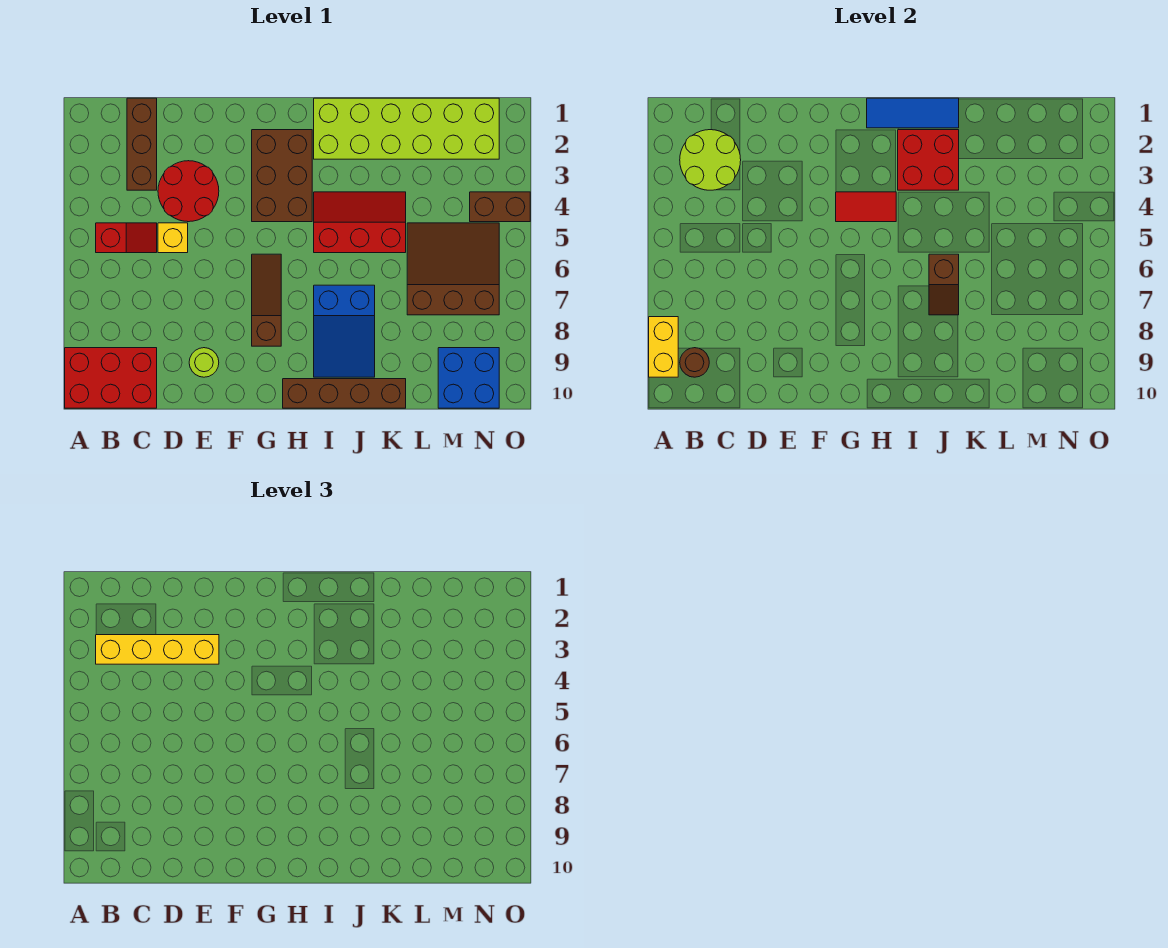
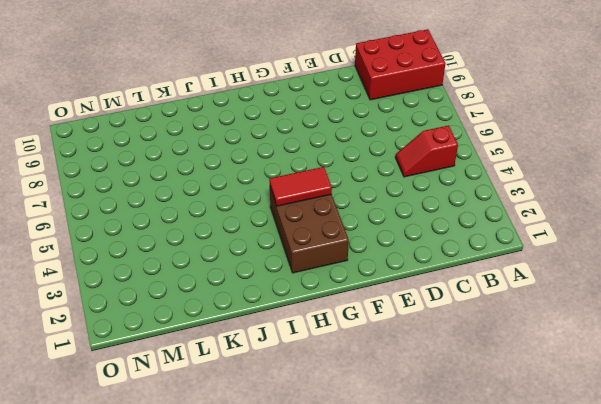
none -> brown brick C1:C3 level 1
none -> red round brick D3:E4 level 1
none -> yellow brick D5 level 1

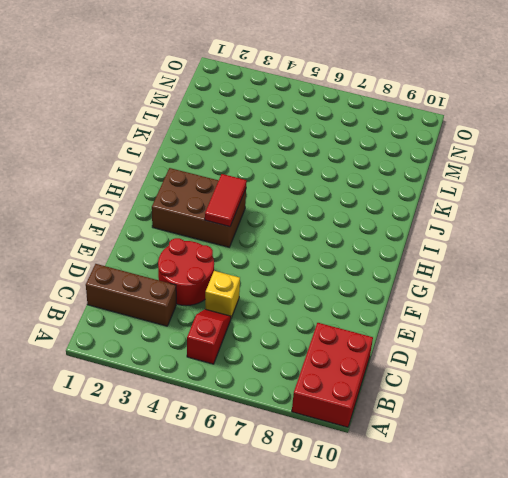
none -> lime round brick E9 level 1
none -> brown slope G6:G8 level 1 top 8
none -> brown brick H10:K10 level 1

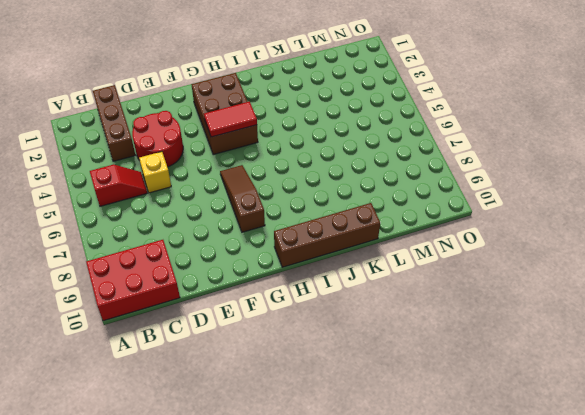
none -> lime round brick E9 level 1
none -> lime brick I1:N2 level 1
none -> red slope I4:K5 level 1 top 5

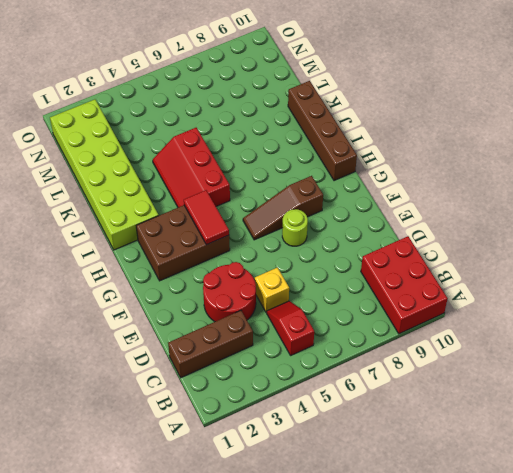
lime round brick F7 level 1 -> lime round brick E9 level 1
none -> blue slope I7:J9 level 1 top 7
none -> brown slope L5:N7 level 1 top 7
none -> blue brick M9:N10 level 1

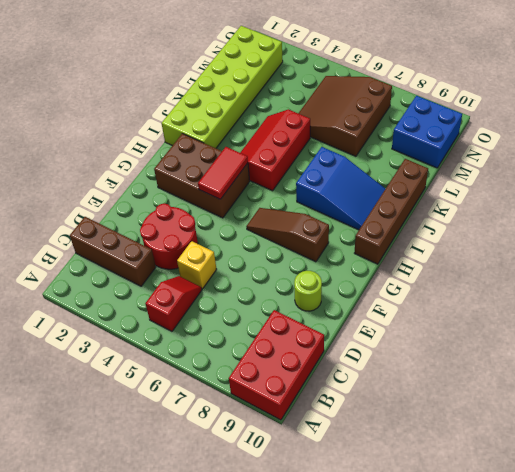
none -> brown brick N4:O4 level 1
none -> yellow brick A8:A9 level 2
none -> lime round brick B2:C3 level 2

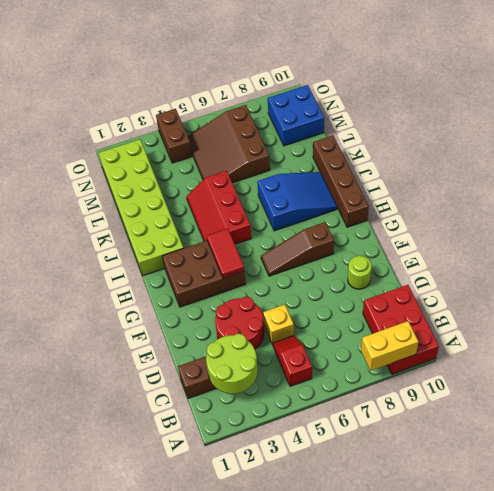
none -> brown round brick B9 level 2
none -> blue tile H1:J1 level 2
none -> red brick I2:J3 level 2

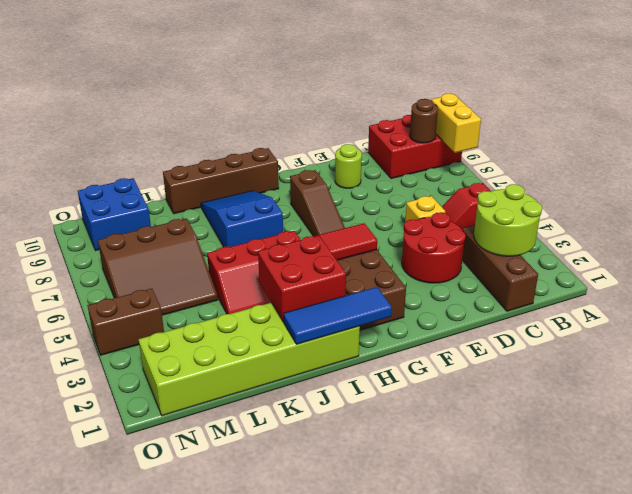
none -> brown slope J6:J7 level 2 top 6
none -> yellow brick B3:E3 level 3

